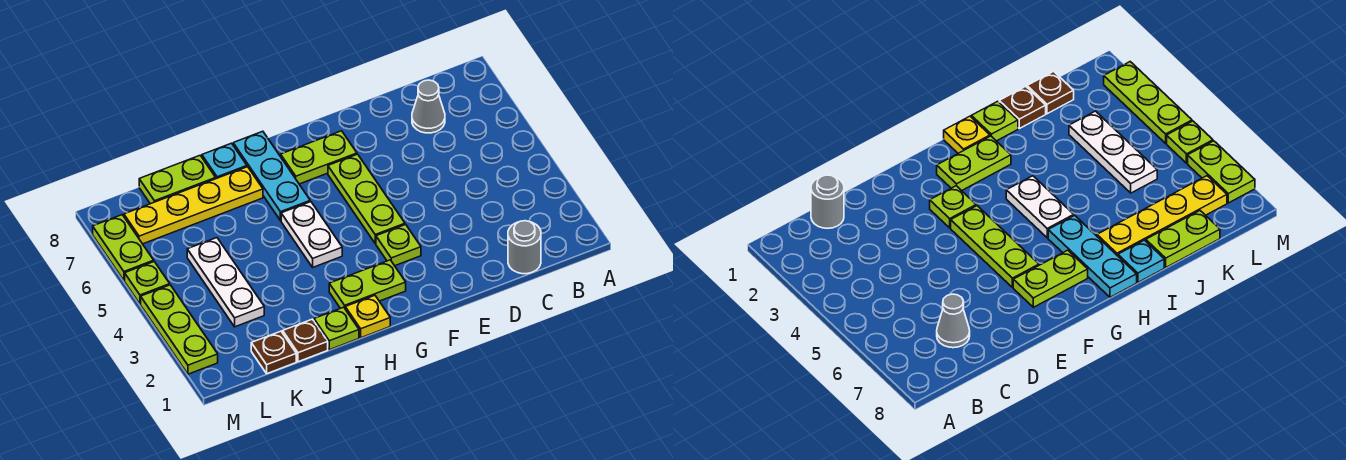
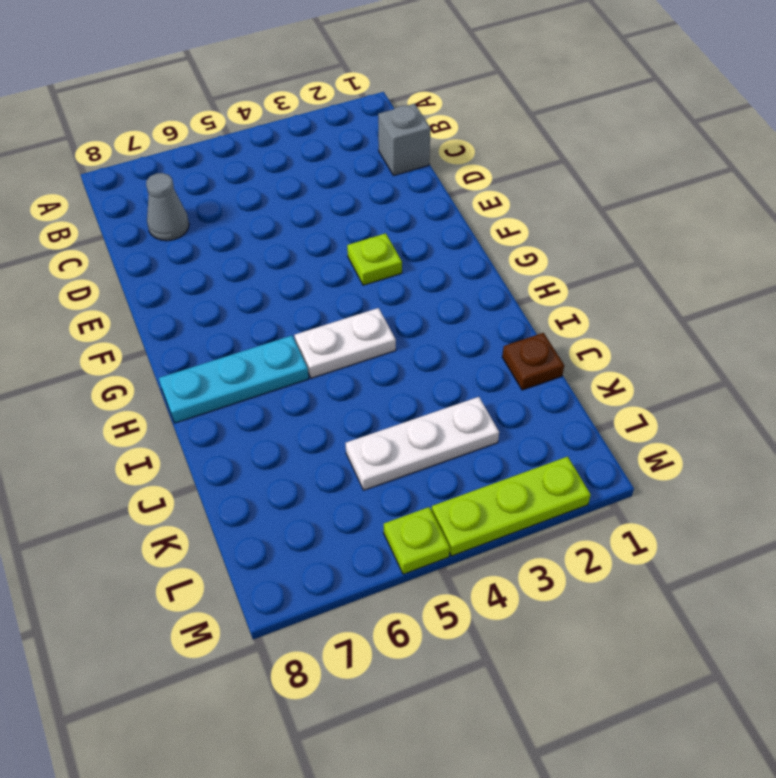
grey brick C1 level 1 -> grey round brick C1 level 1
none -> lime plate F4:F6 level 1
none -> lime plate F7:G7 level 1
none -> lime plate G2:H2 level 1

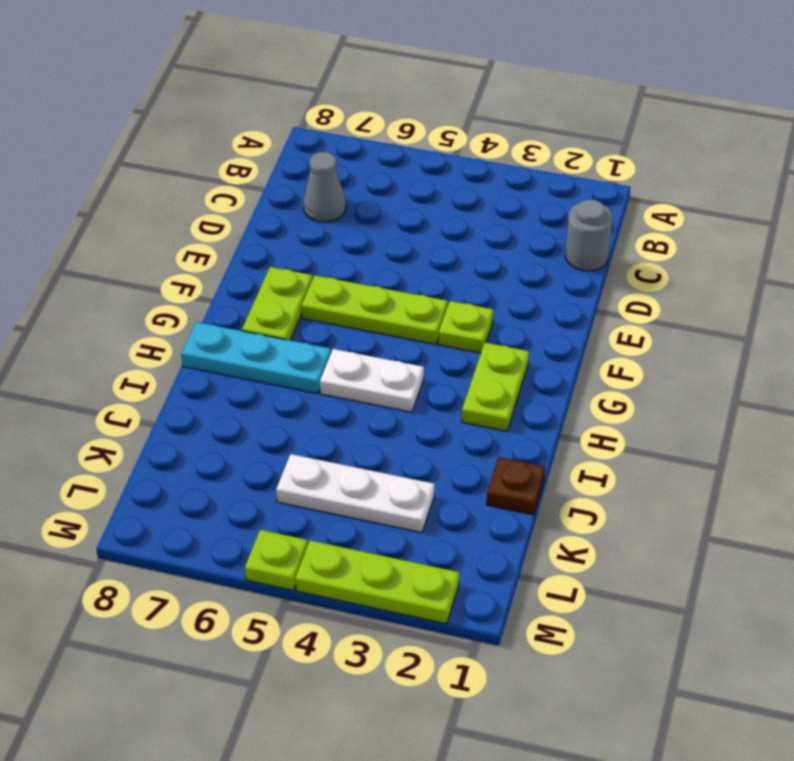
none -> yellow plate H1 level 1
none -> lime plate I1 level 1
none -> yellow plate I7:L7 level 1

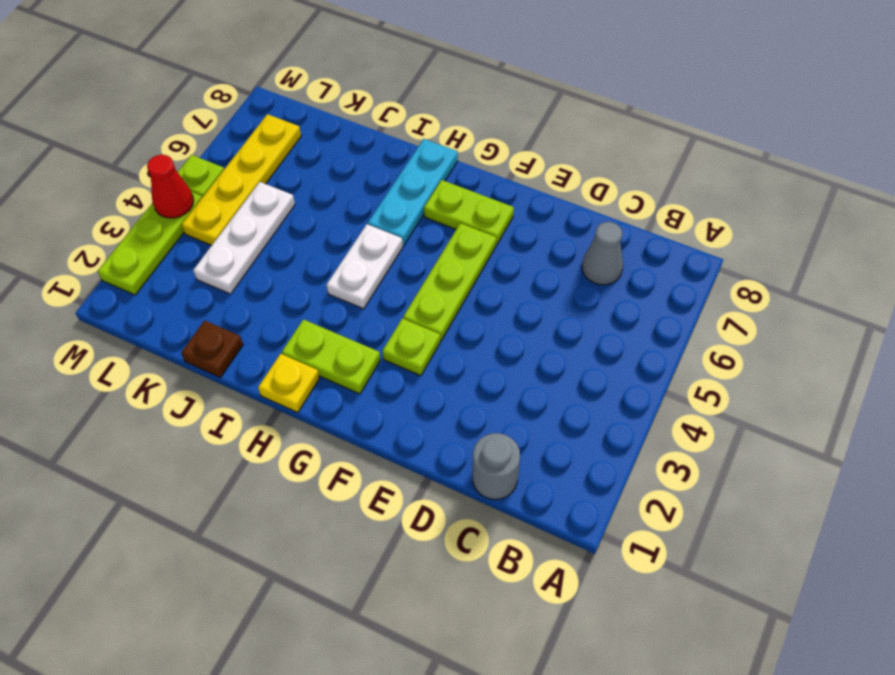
yellow plate L4:L7 level 1 -> yellow plate I7:L7 level 1
red cone M4 level 2 -> none
none -> lime plate I1 level 1
none -> cyan plate I8 level 1
none -> lime plate J8:K8 level 1

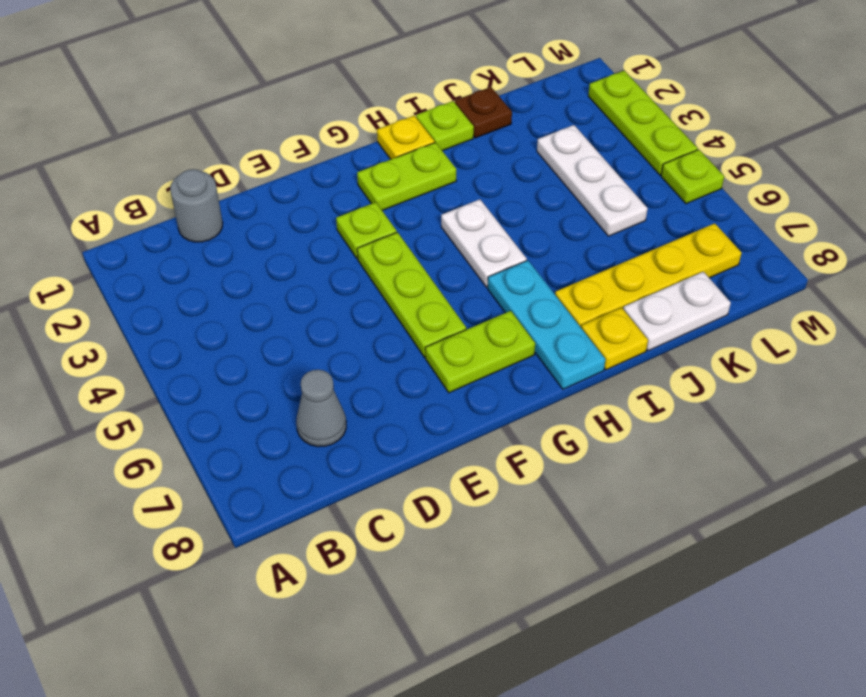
yellow plate I8 level 1 -> cyan plate I8 level 1
white plate J8:K8 level 1 -> lime plate J8:K8 level 1
none -> brown plate K1 level 1
none -> lime plate M6:M7 level 1

